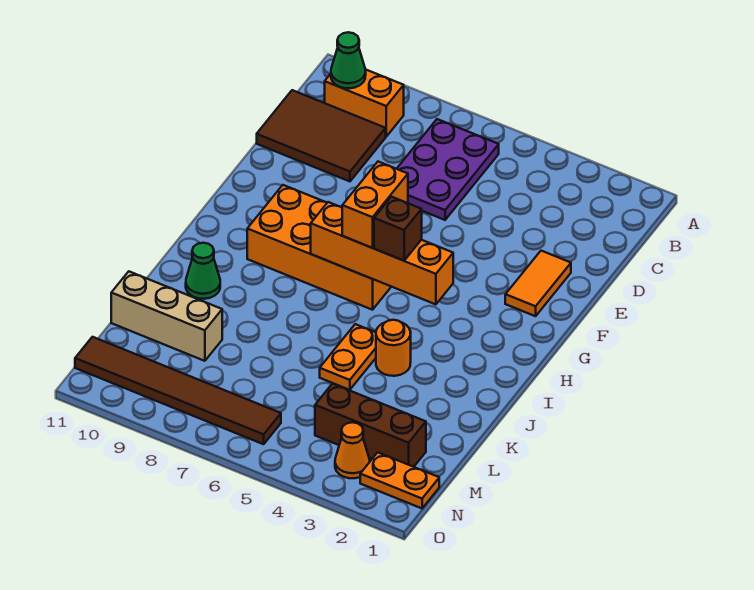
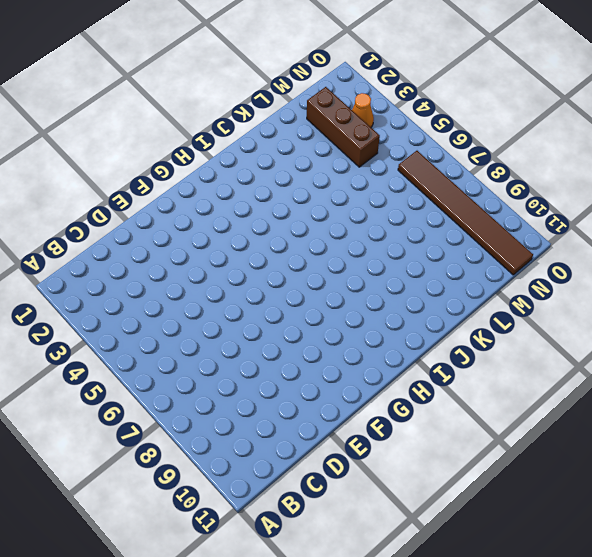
none -> purple plate B6:D7 level 1
none -> orange brick B9:B10 level 1
none -> brown tile C9:D11 level 1

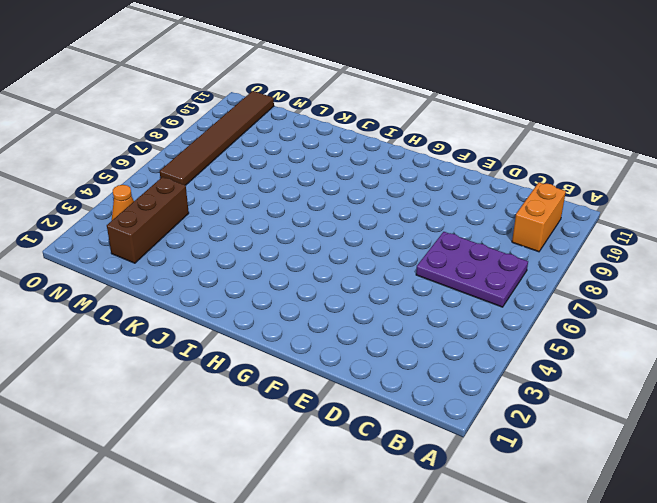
none -> brown tile C9:D11 level 1
none -> orange tile E2:F2 level 1
none -> orange brick G6:H9 level 1

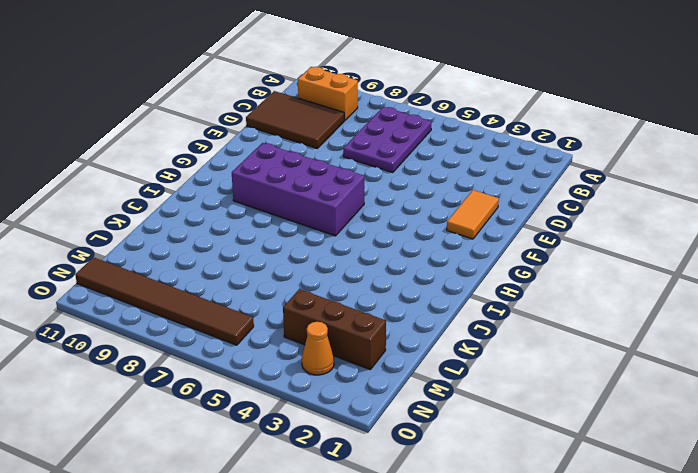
purple brick G6:H9 level 1 -> orange brick G6:H9 level 1
none -> orange round brick J4 level 1
none -> orange plate J5:K5 level 1
none -> green cone J10 level 1

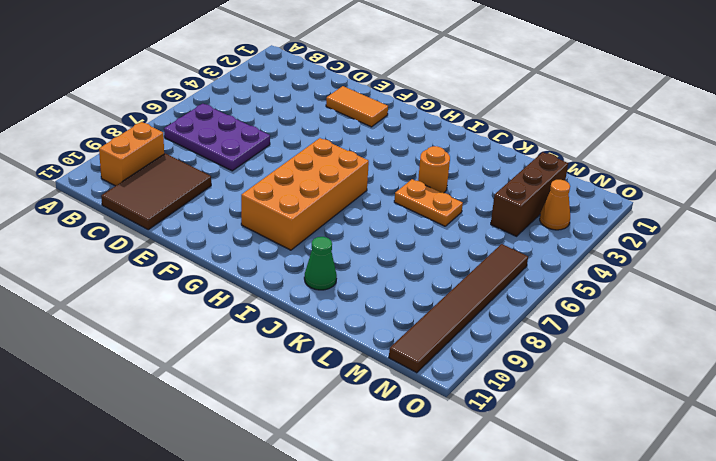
none -> tan brick L9:L11 level 1
none -> orange plate N1:N2 level 1
none -> green cone B10 level 2

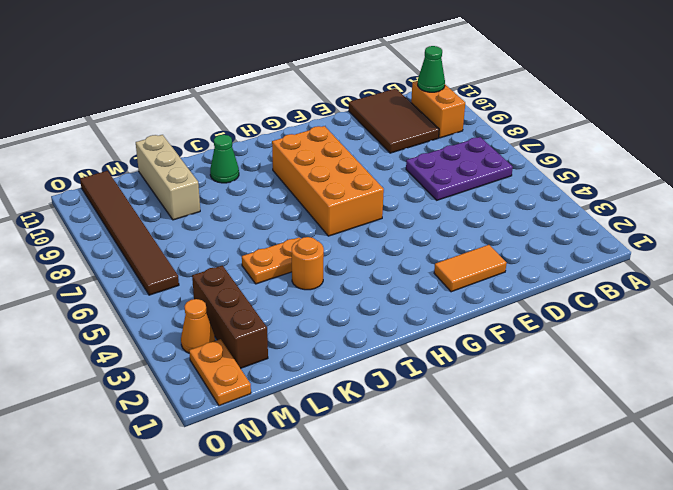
none -> orange brick H4:H7 level 2
none -> orange brick G6:H6 level 3
none -> brown brick H5 level 3

